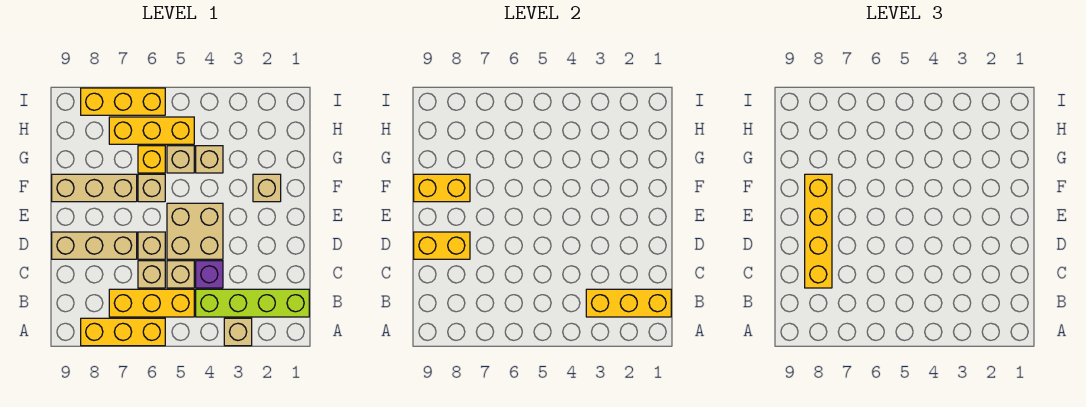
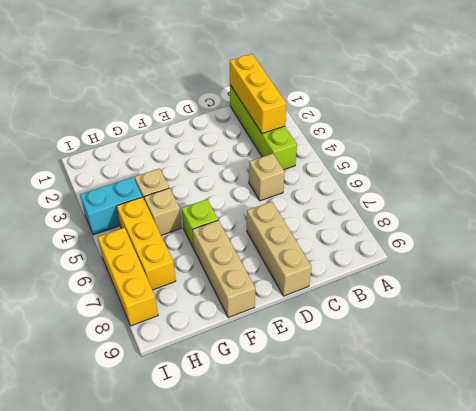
lime brick F6 level 1 -> tan brick F6 level 1
cyan brick H4:I4 level 1 -> none
none -> tan brick A3 level 1
none -> yellow brick A6:A8 level 1
none -> yellow brick B5:B7 level 1

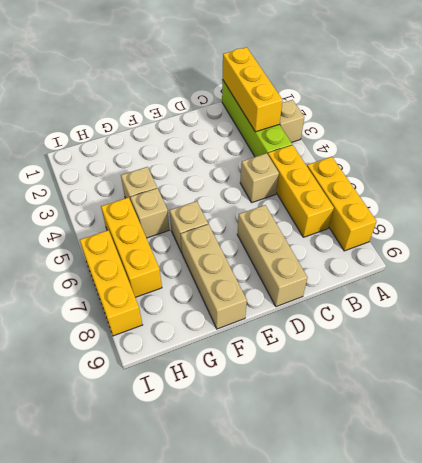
none -> purple brick C4 level 1
none -> tan brick C6 level 1
none -> tan brick D4:E5 level 1

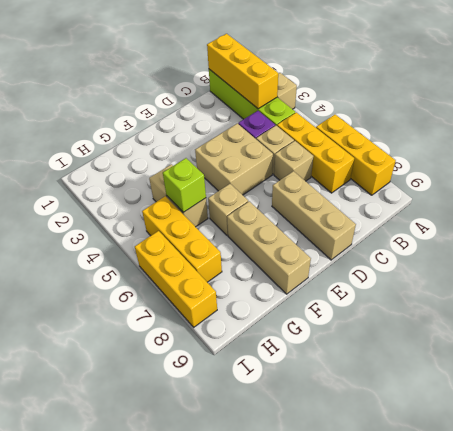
lime brick G5 level 2 -> none
none -> tan brick D6 level 1
none -> tan brick F2 level 1
none -> yellow brick G6 level 1

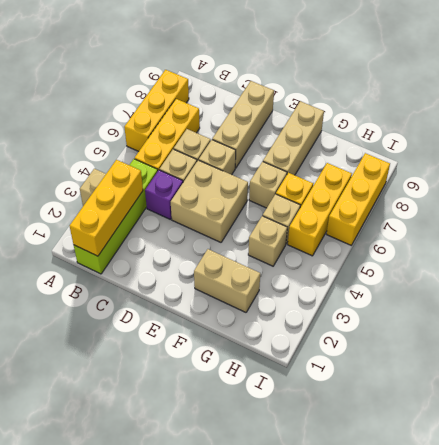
tan brick F2:G2 level 1 -> tan brick F2 level 1
none -> yellow brick D8:D9 level 2
none -> yellow brick F8:F9 level 2
none -> yellow brick C8:F8 level 3

